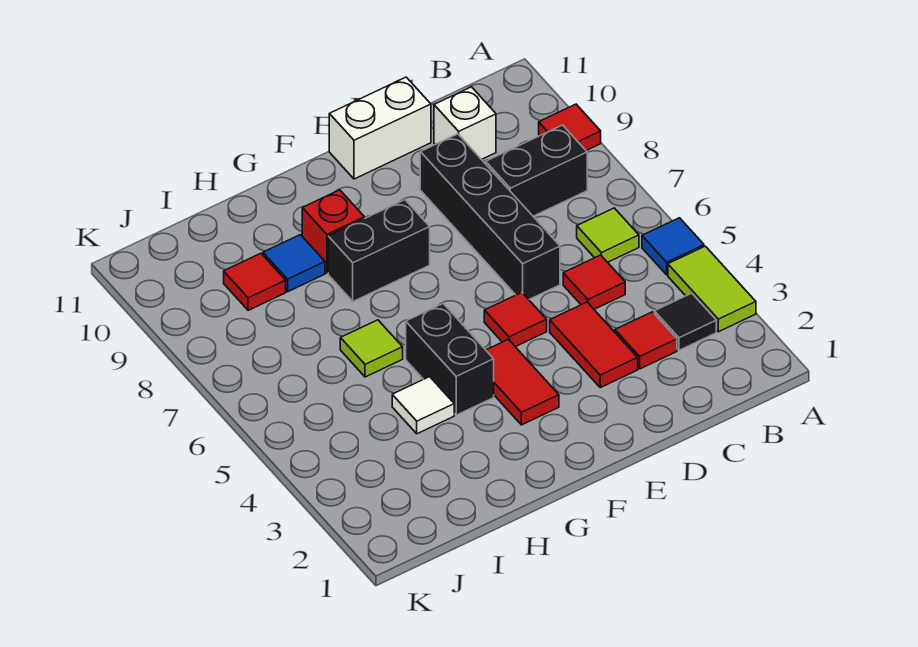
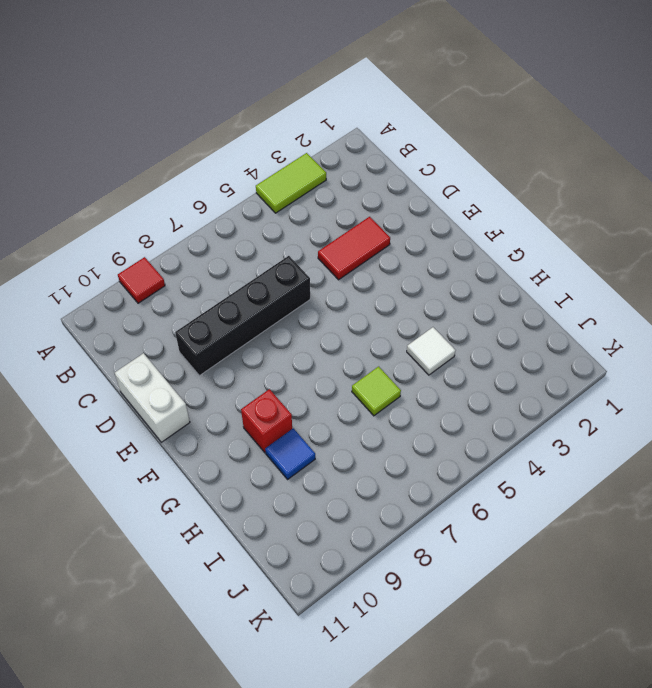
none -> blue tile A5 level 1
none -> black tile B3 level 1
none -> lime tile B6 level 1

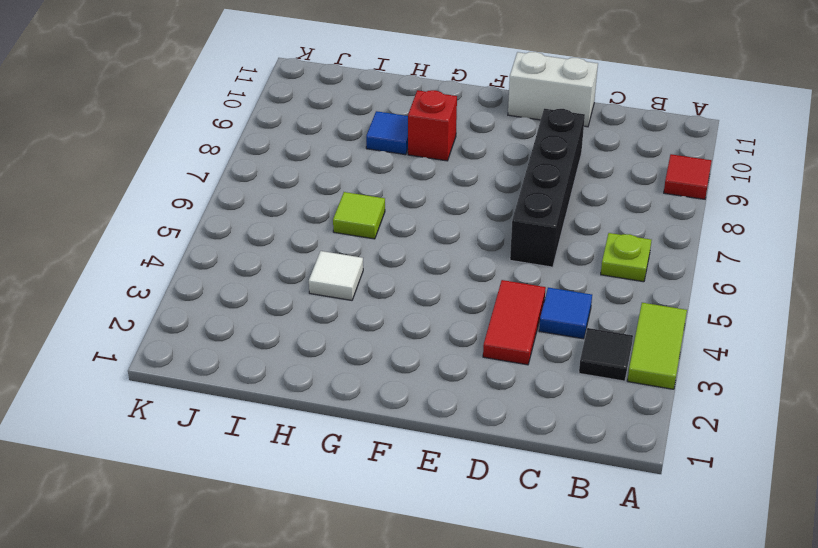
lime plate B6 level 1 -> lime tile B6 level 1
blue tile C4 level 1 -> blue tile A5 level 1
none -> black brick B8:C8 level 1
none -> red tile C3 level 1
none -> red tile C5 level 1

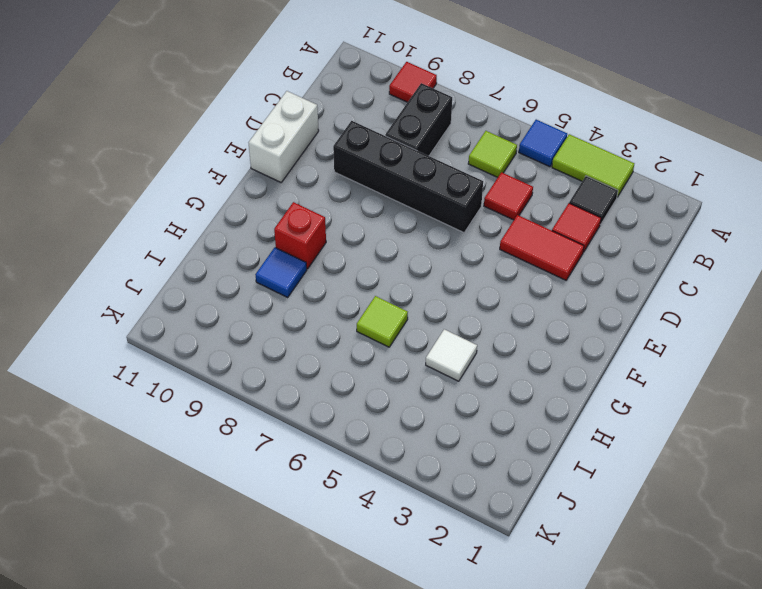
none -> white brick C10 level 1
none -> red tile E5 level 1
none -> red tile F3:F4 level 1

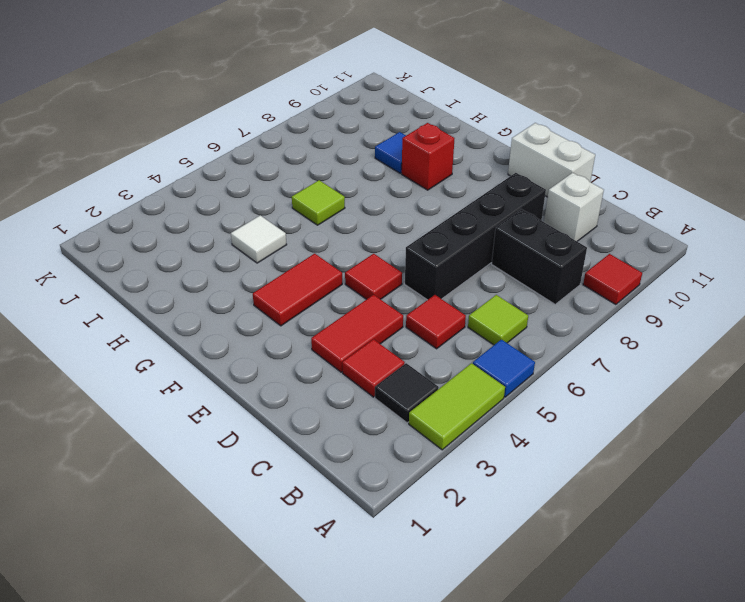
none -> black brick F8:G8 level 1
none -> black brick G4:G5 level 1
none -> red tile I9 level 1

